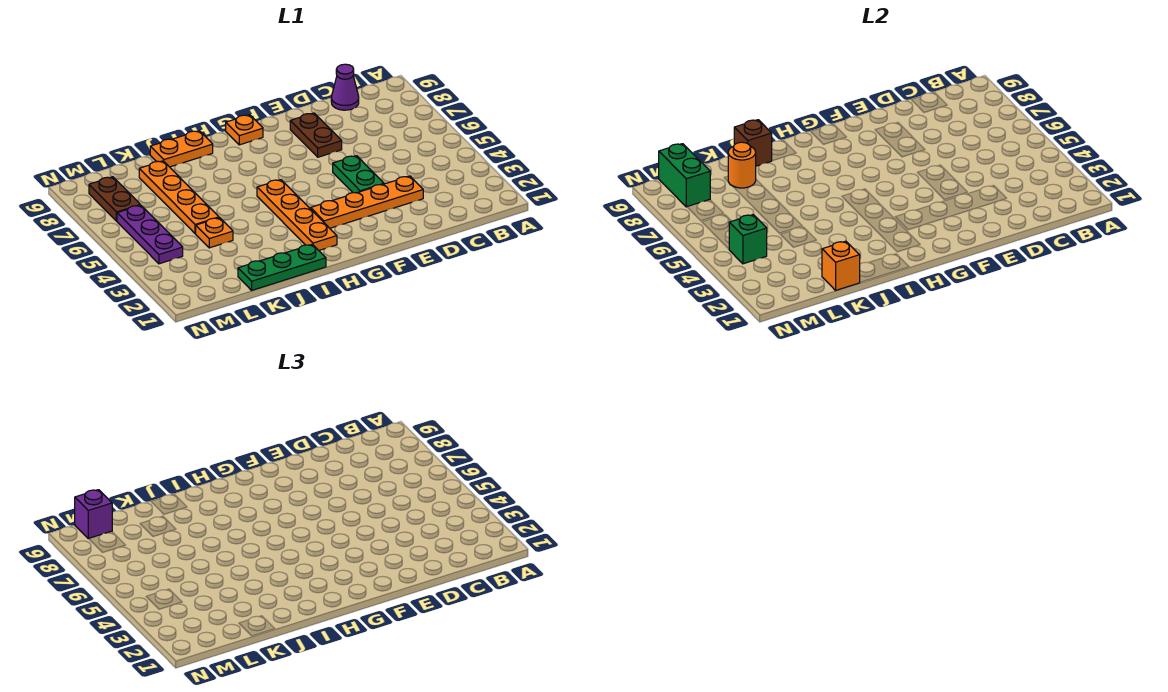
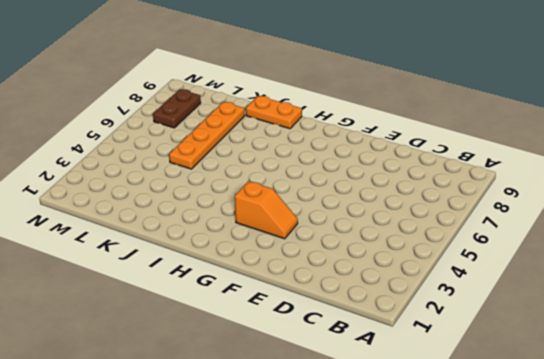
orange slope F3:G3 level 1 top G -> orange plate D3:G3 level 1
none -> purple cone C9 level 1
none -> green plate E4:E5 level 1
none -> brown plate E7:E8 level 1

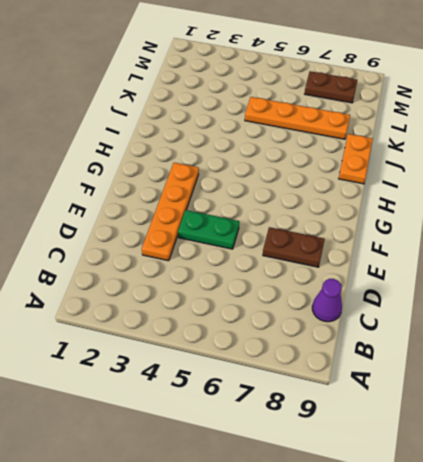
none -> orange plate G9 level 1
none -> orange plate H2:H5 level 1
none -> green plate I1:K1 level 1

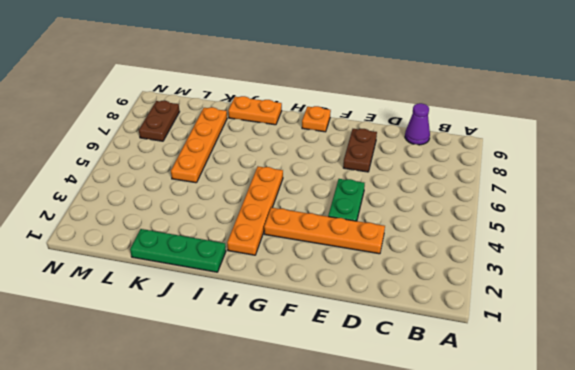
none -> orange plate K4 level 1
none -> purple plate M4:M6 level 1
none -> brown brick J9 level 2

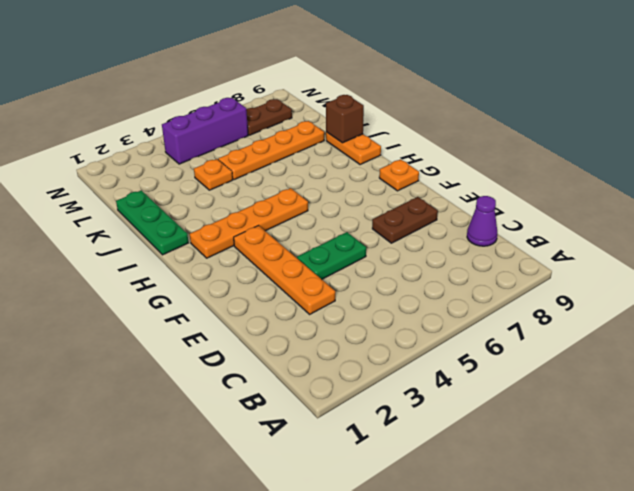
purple brick M4:M6 level 1 -> purple plate M4:M6 level 1
none -> orange brick K1 level 2
none -> orange round brick K8 level 2
none -> green brick M4 level 2

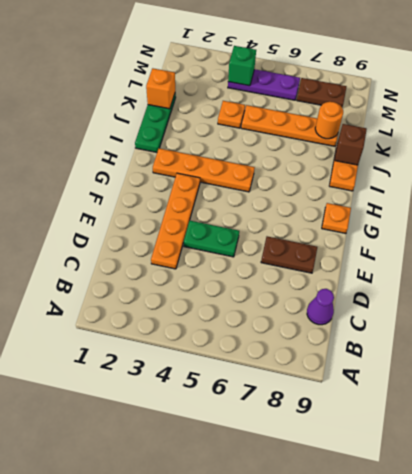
none -> green brick M8:M9 level 2
none -> purple brick M9 level 3

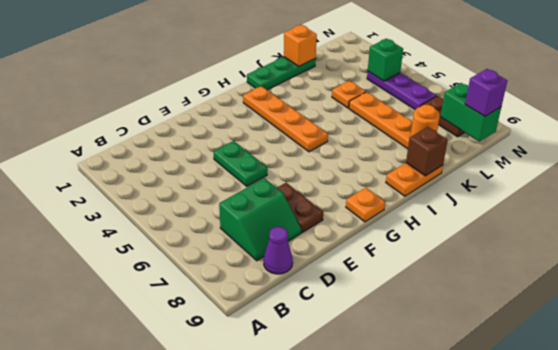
green slope C7:D8 level 1 top 7 -> none
none -> orange plate D3:G3 level 1

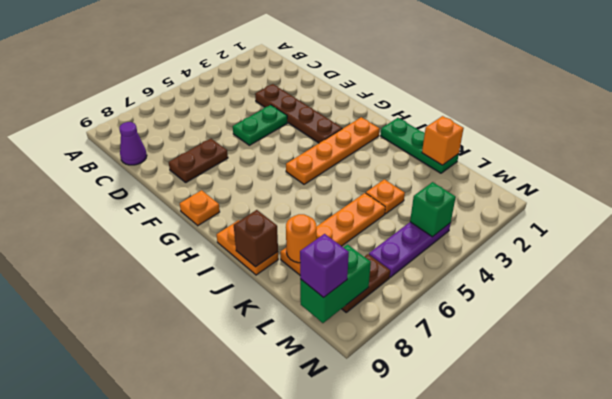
brown plate D3:G3 level 1 -> orange plate D3:G3 level 1

